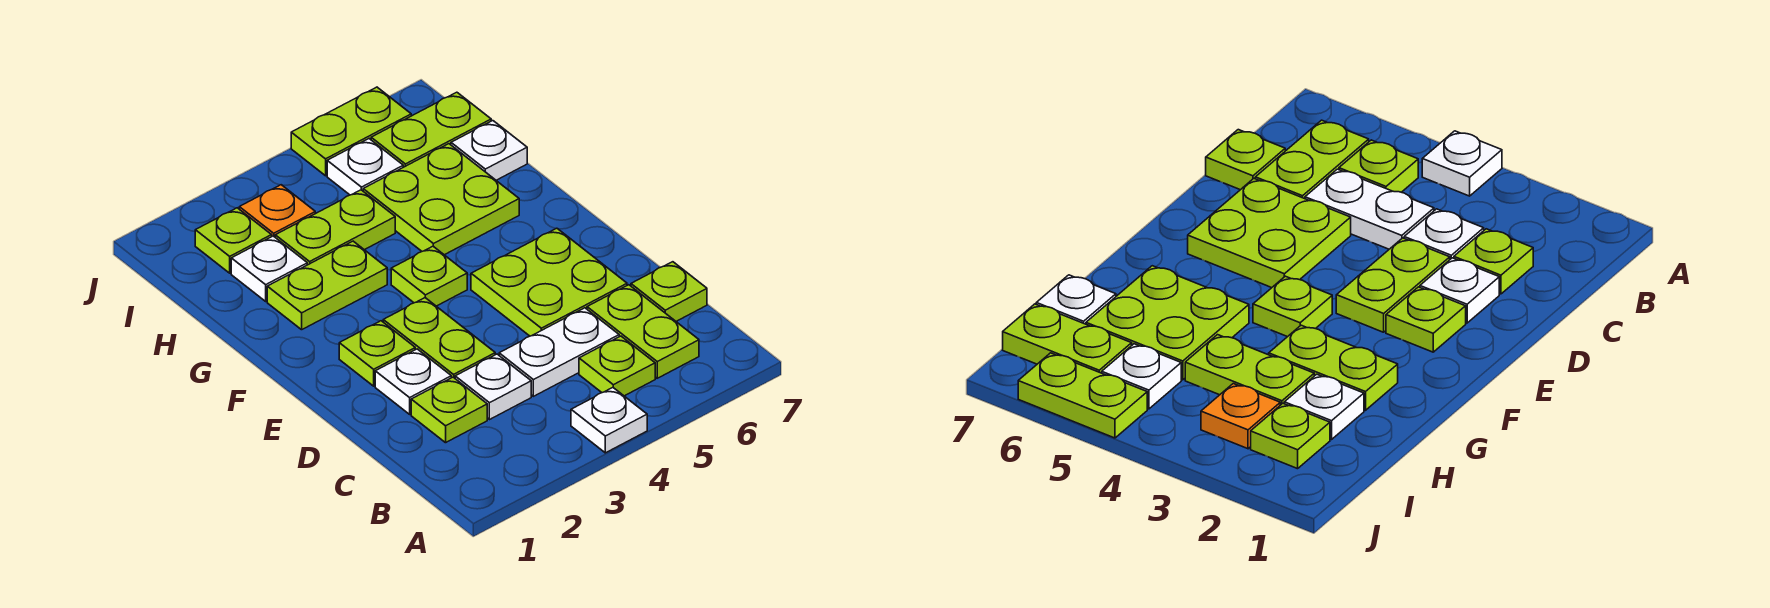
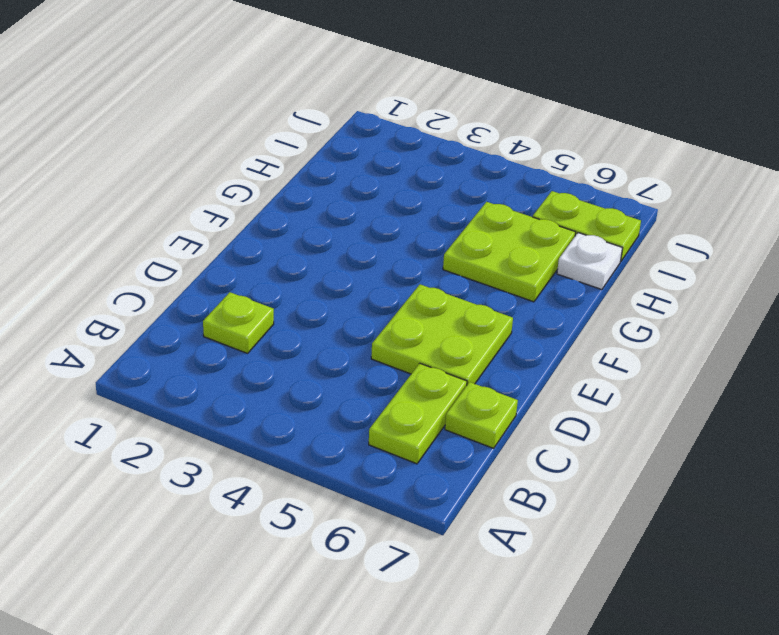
none -> white plate A4 level 1
none -> lime plate B5 level 1
none -> white plate C3 level 1

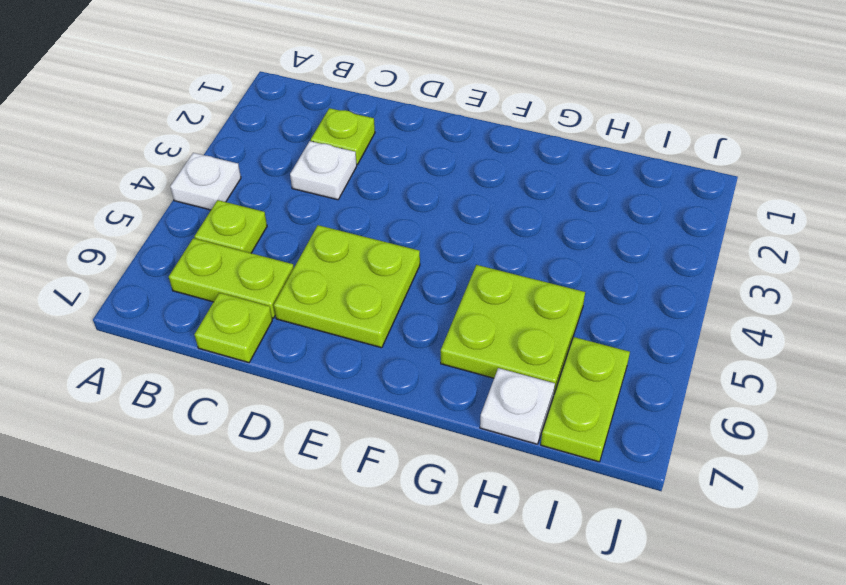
none -> white plate C4:C5 level 1
none -> white plate D2 level 1
none -> lime plate D3:E3 level 1

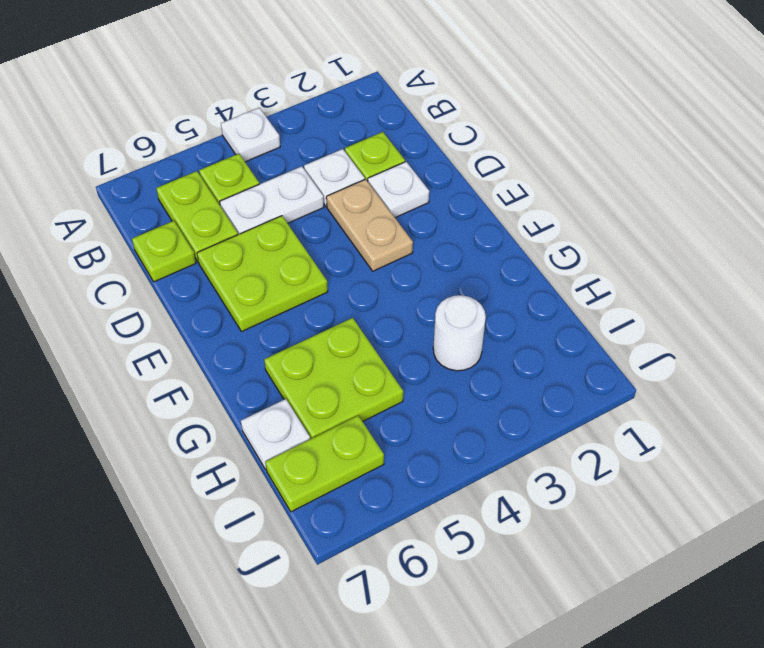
tan plate D3:E3 level 1 -> lime plate D3:E3 level 1
white round brick H3 level 1 -> lime plate H3:H4 level 1
none -> lime plate E2 level 1
none -> lime plate F4 level 1
none -> lime plate G2:G3 level 1

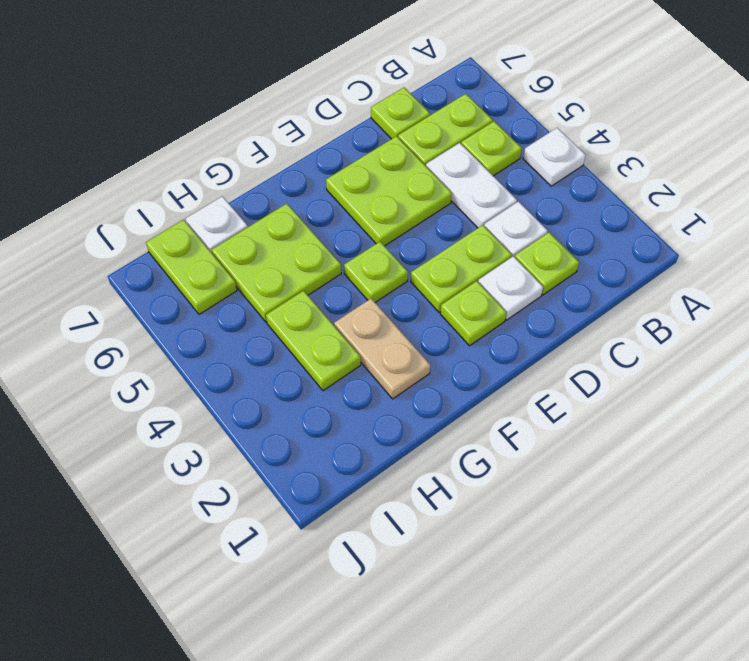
tan plate G2:G3 level 1 -> lime plate G2:G3 level 1
none -> white plate H2 level 1
none -> lime plate I2 level 1
none -> orange plate I3 level 1

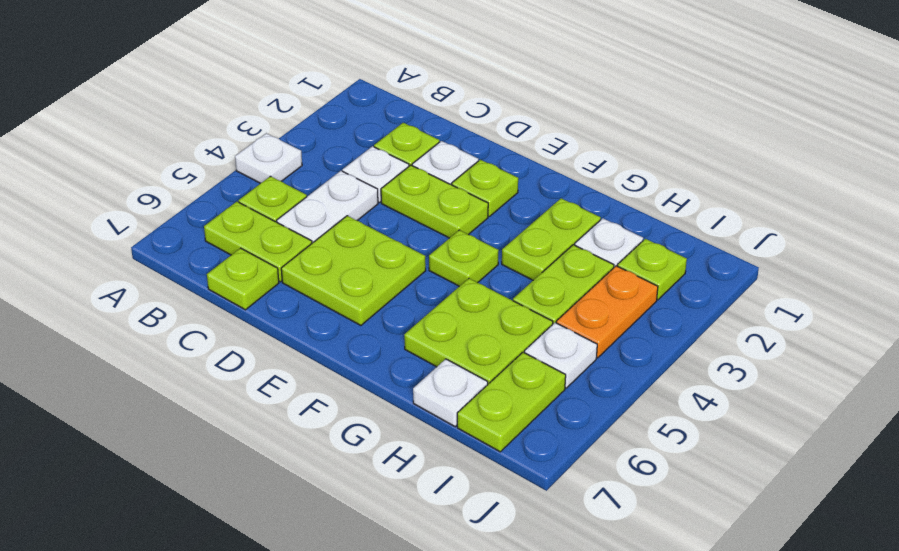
orange plate I3:I4 level 1 -> orange plate I3 level 1
none -> lime plate J5:J6 level 1

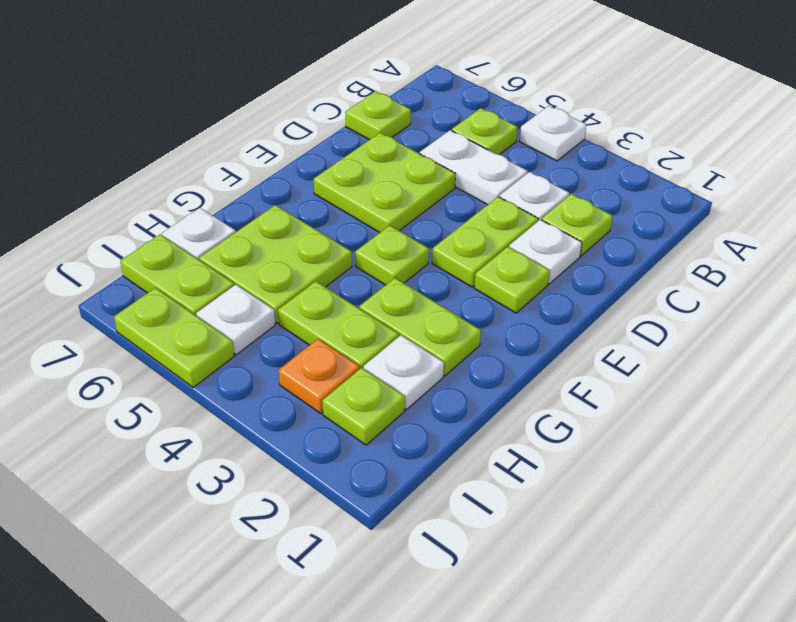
none -> lime plate B6:C6 level 1

